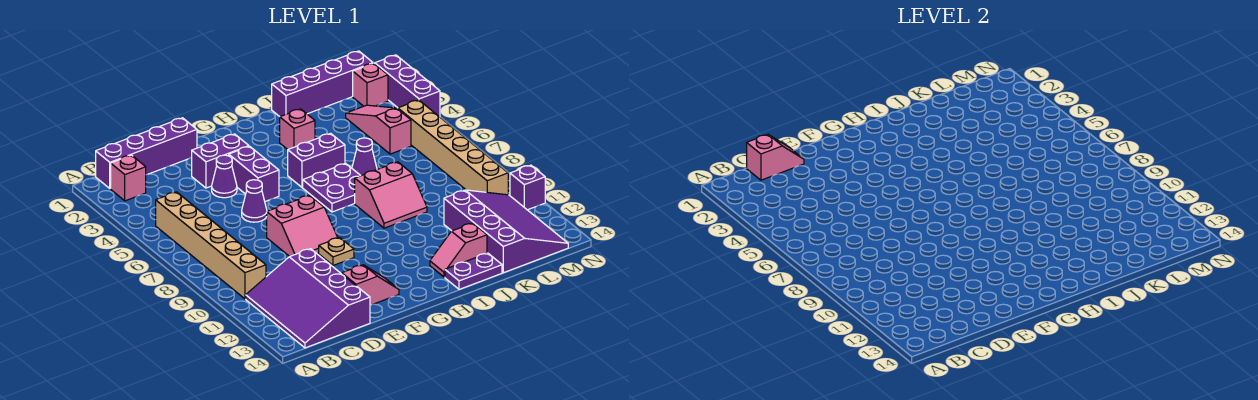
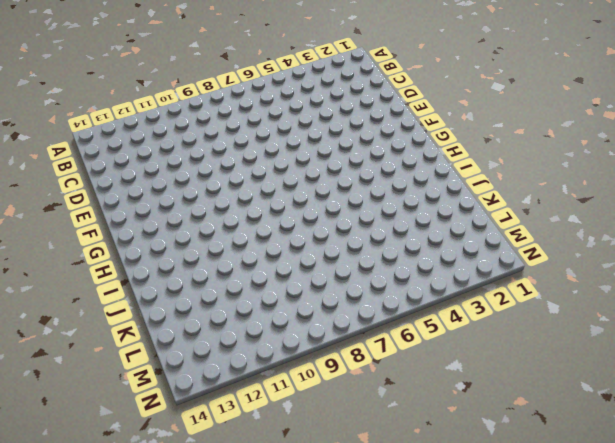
none -> purple brick B1:E1 level 1
none -> pink brick B2 level 1
none -> tan brick B5:B10 level 1

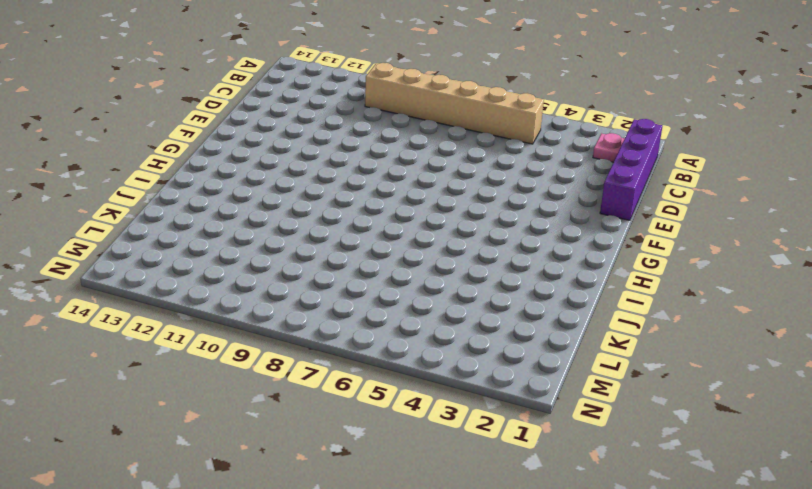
pink plate B2 level 1 -> pink brick B2 level 1
none -> purple slope B11:D14 level 1 top D
none -> purple brick E3:F3 level 1
none -> purple cone E4 level 1

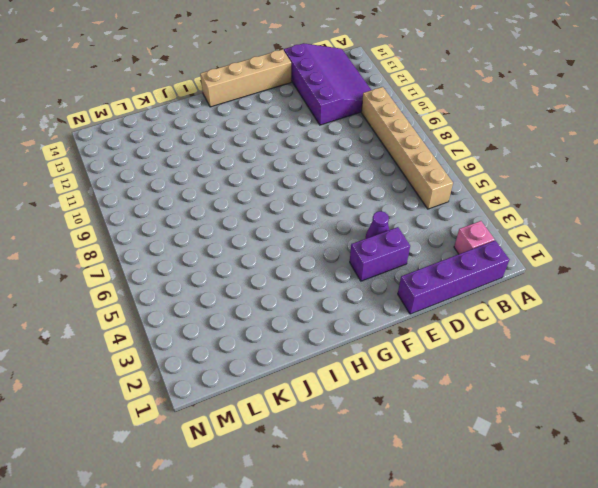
tan brick E14:H14 level 1 -> none
none -> purple cone E6 level 1
none -> pink slope E8:F9 level 1 top 8
none -> pink slope E13:F13 level 1 top E

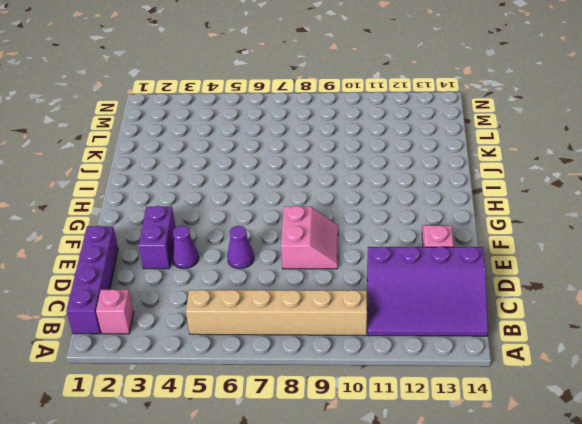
none -> purple brick F4:F5 level 1
none -> tan plate F10 level 1
none -> purple brick H5:I5 level 1

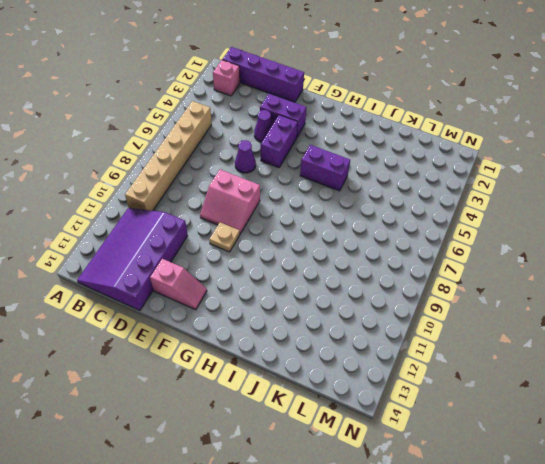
none -> purple plate H6:I7 level 1
none -> pink brick I3 level 1
none -> pink slope I8:J9 level 1 top 8

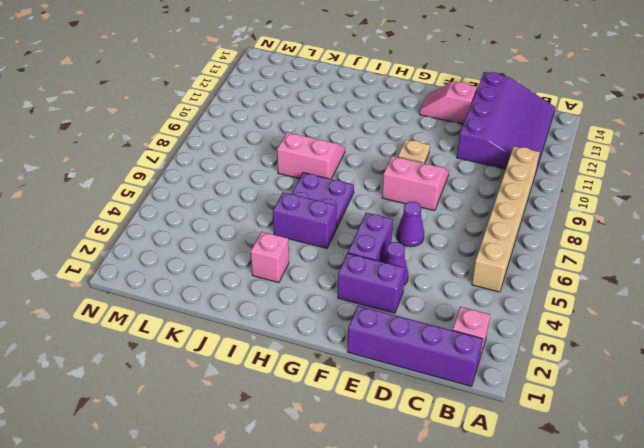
none -> pink slope I13:J13 level 1 top J
none -> purple plate I14:J14 level 1
none -> purple brick J1:M1 level 1

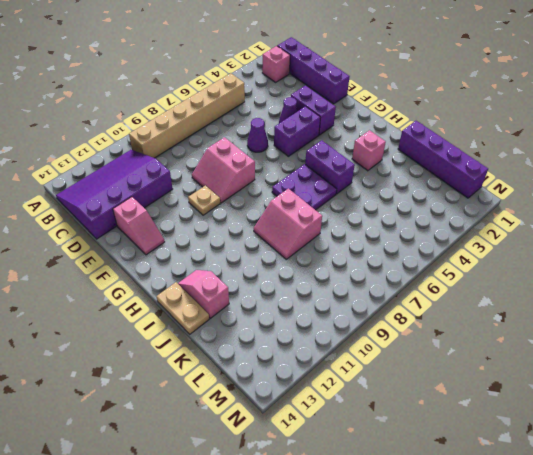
tan plate I14:J14 level 1 -> purple plate I14:J14 level 1
none -> purple cone J6 level 1
none -> purple slope K11:M14 level 1 top K
none -> pink slope L3:L5 level 1 top 5

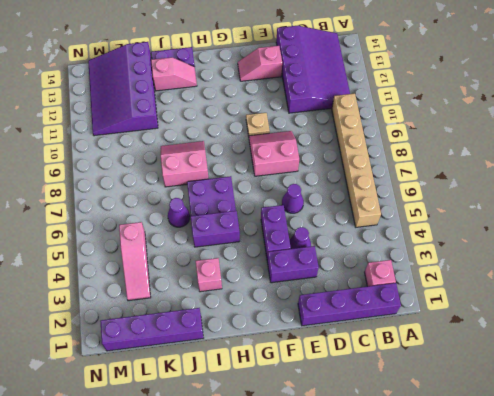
none -> pink brick M2 level 1
none -> tan brick M5:M10 level 1
none -> purple brick N2:N4 level 1

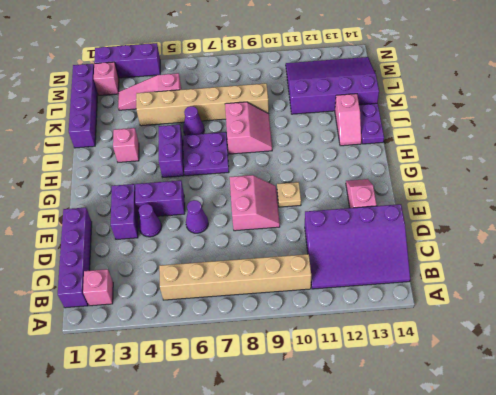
tan brick K4:K9 level 1 -> tan brick M5:M10 level 1
none -> purple brick N11 level 1
none -> pink slope C1:D1 level 2 top C

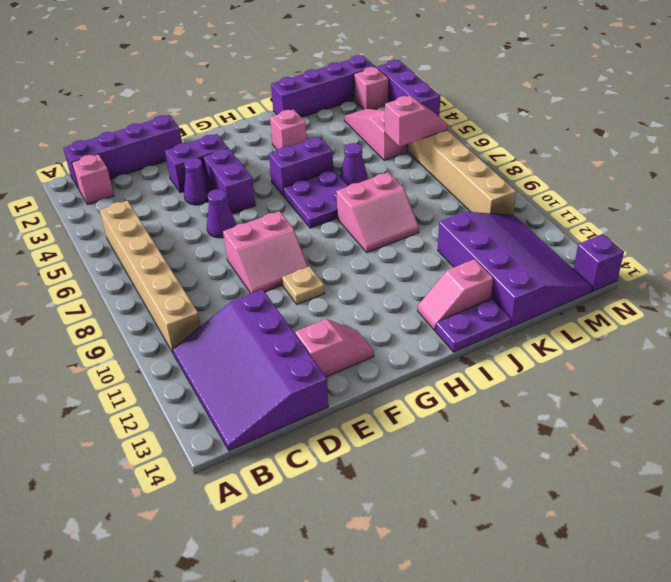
pink slope L6:M6 level 2 top L -> pink slope C1:D1 level 2 top C
purple brick N14 level 1 -> purple brick N11 level 1

